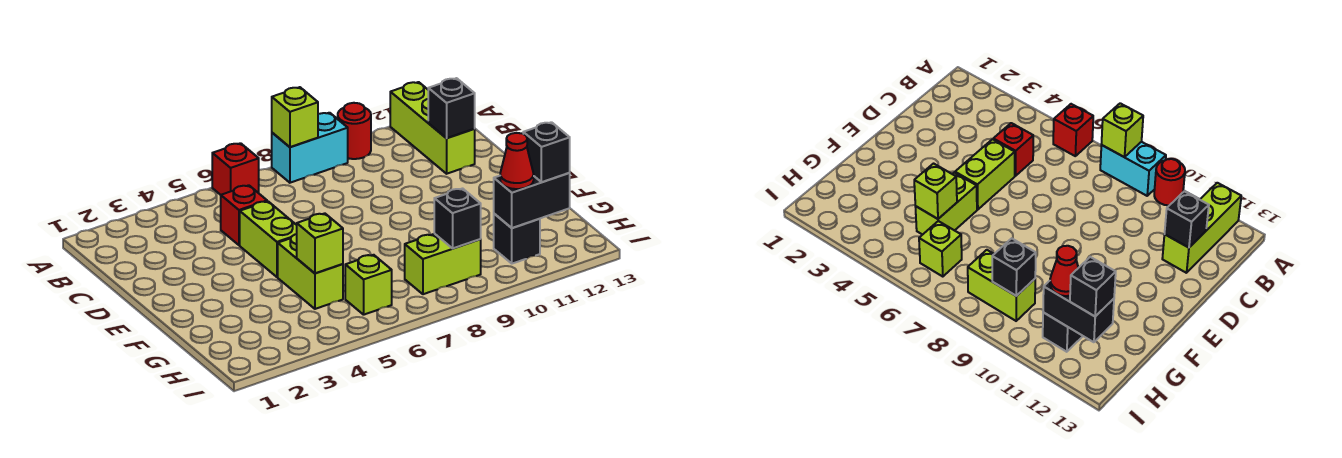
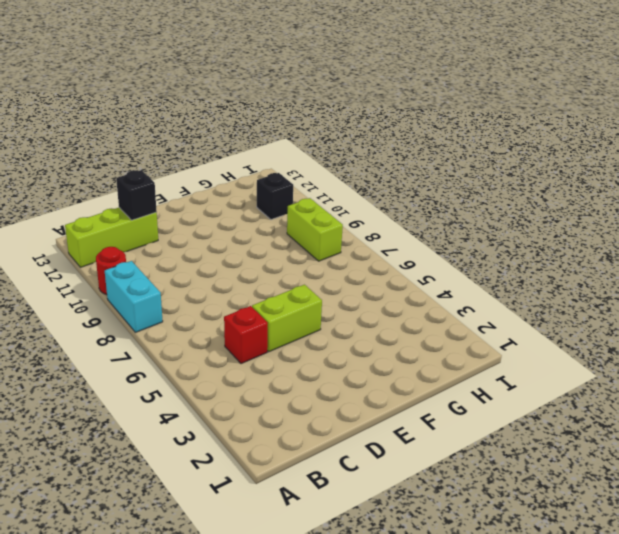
none -> red brick A6 level 1
none -> lime brick F5:G5 level 1
none -> lime brick H6 level 1

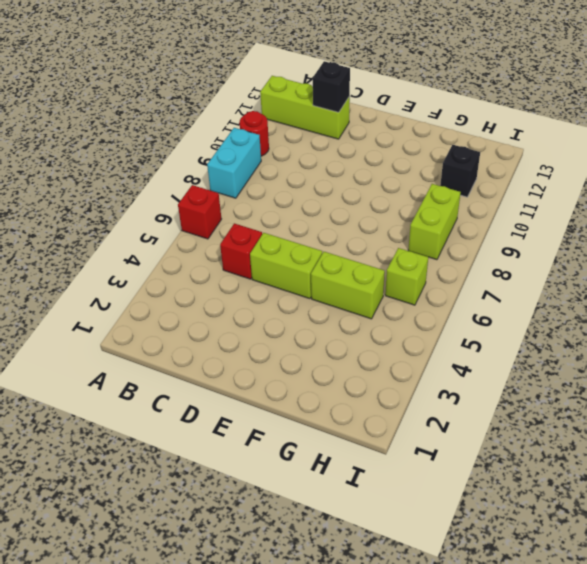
none -> lime brick A8 level 2
none -> lime brick G5 level 2
none -> black brick H9 level 2

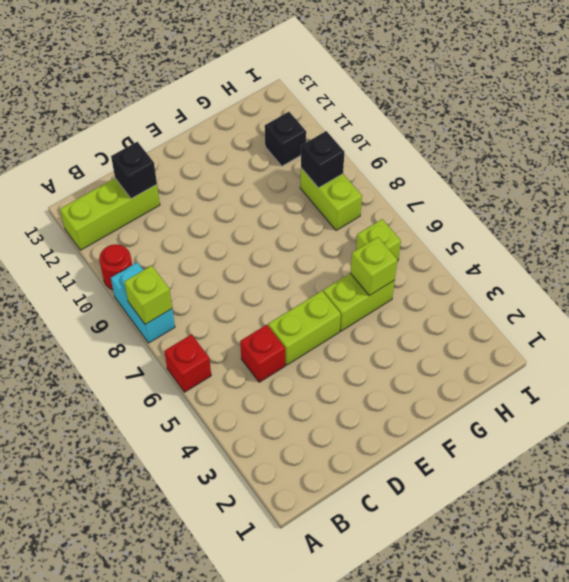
none -> black brick H11:H12 level 2
none -> red cone H11 level 3
none -> black brick H12 level 3

